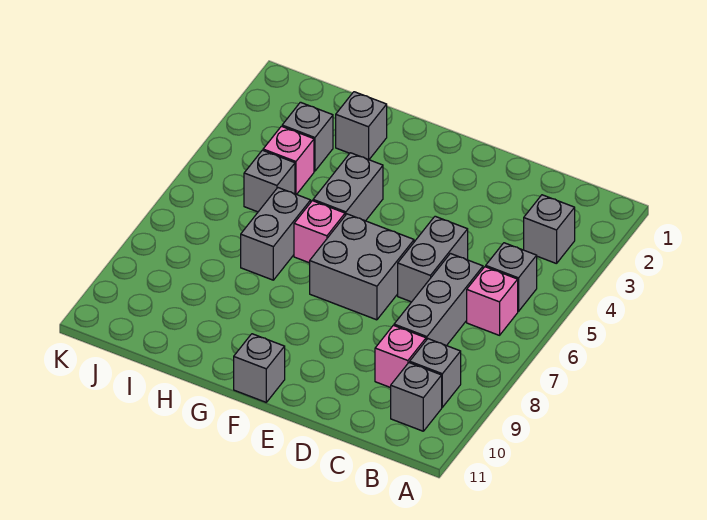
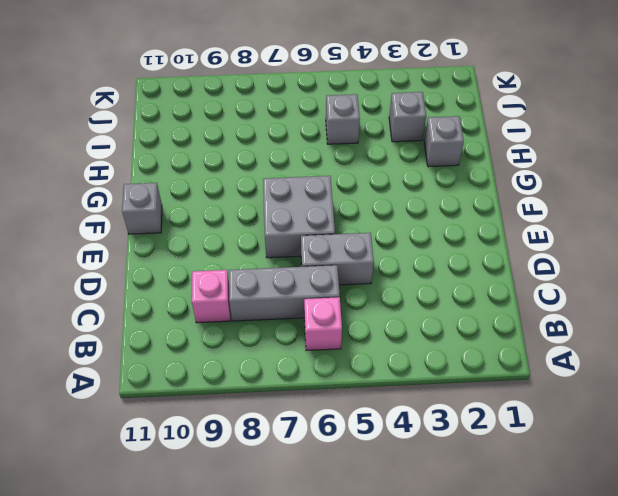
none -> grey brick B3 level 1
none -> grey brick B5 level 1
none -> grey brick B9 level 1

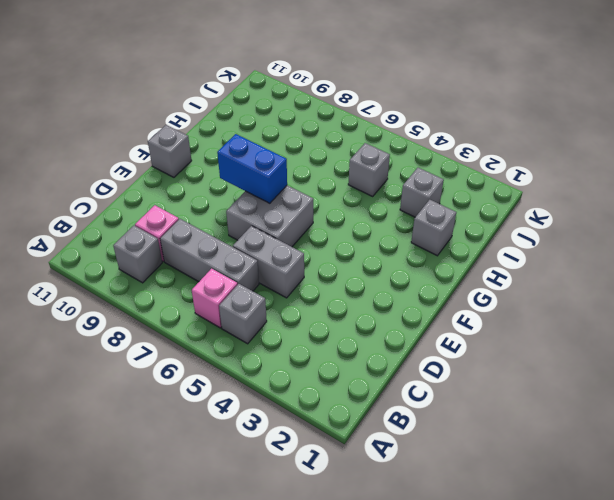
blue brick F7:F8 level 2 -> none
none -> grey brick B3 level 1
none -> grey brick B10 level 1
none -> grey brick G4:G5 level 1

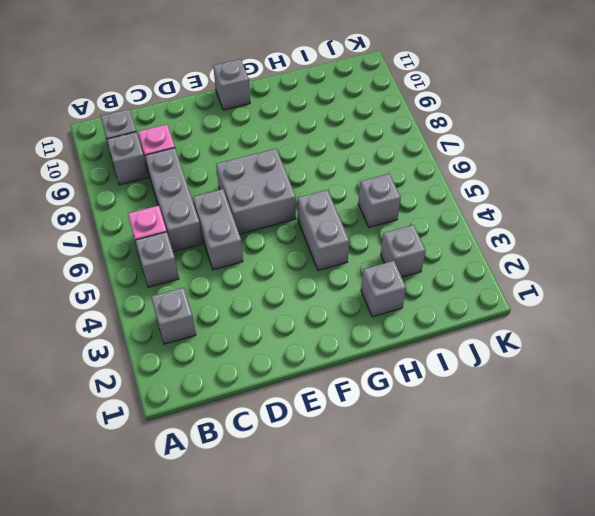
none -> pink brick G6 level 1
none -> grey brick H6:H7 level 1
none -> pink brick I4 level 1

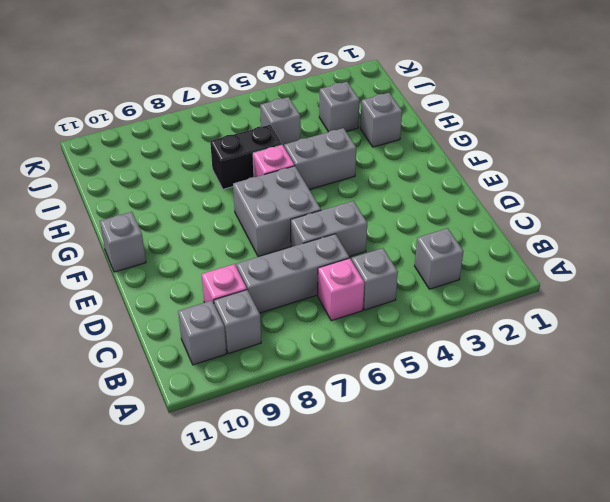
black brick H6:H7 level 1 -> grey brick H6:H7 level 1
none -> pink brick I4 level 1

